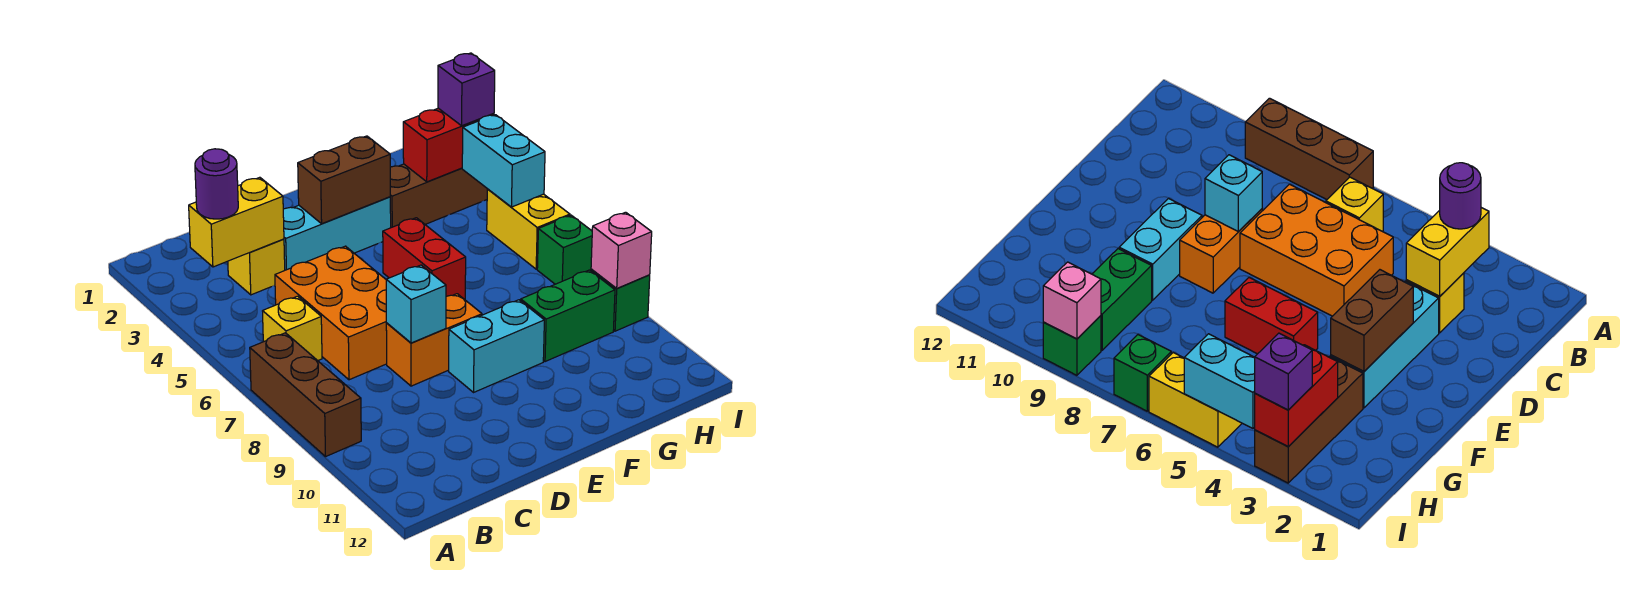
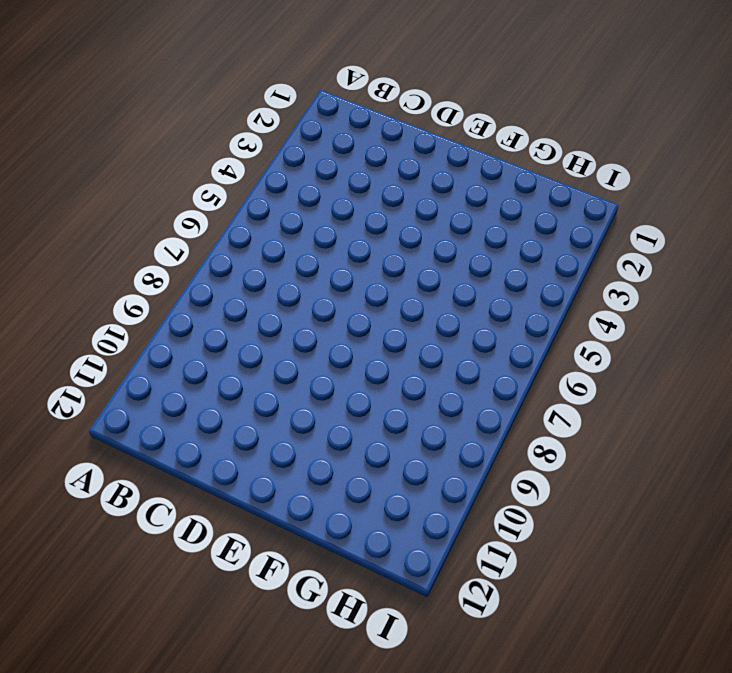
none -> brown brick A7:A9 level 1
none -> yellow brick B6 level 1
none -> yellow brick C3 level 1

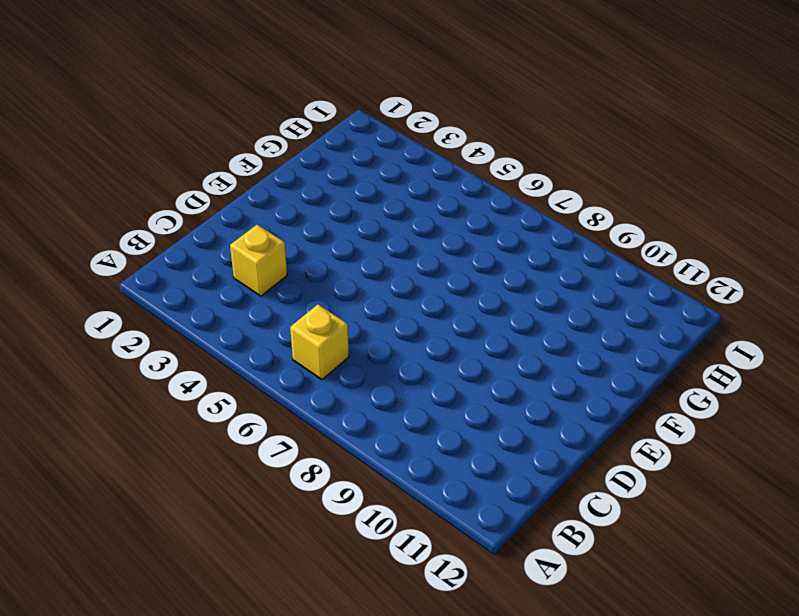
none -> brown brick A7:A9 level 1
none -> orange brick C5:D7 level 1
none -> cyan brick D3:F3 level 1

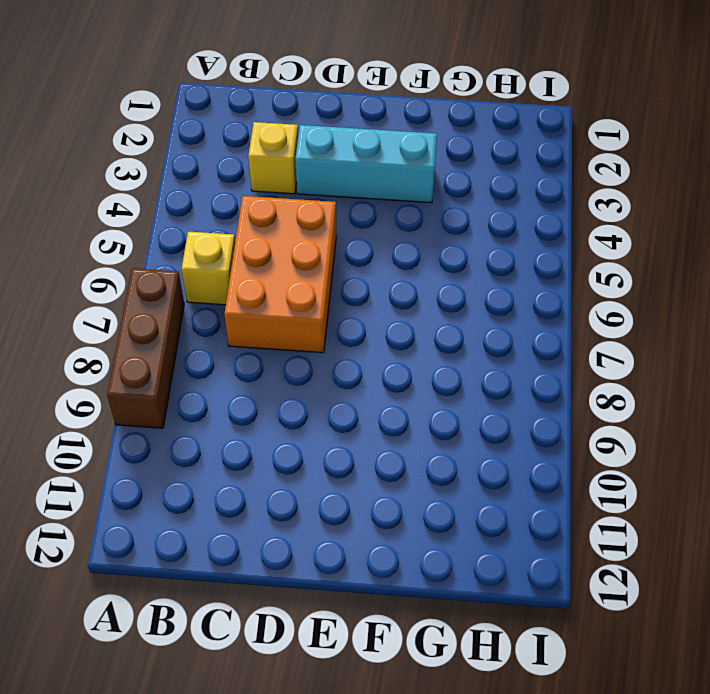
none -> orange brick D8:E8 level 1
none -> cyan brick E9:F9 level 1
none -> red brick F5:F6 level 1

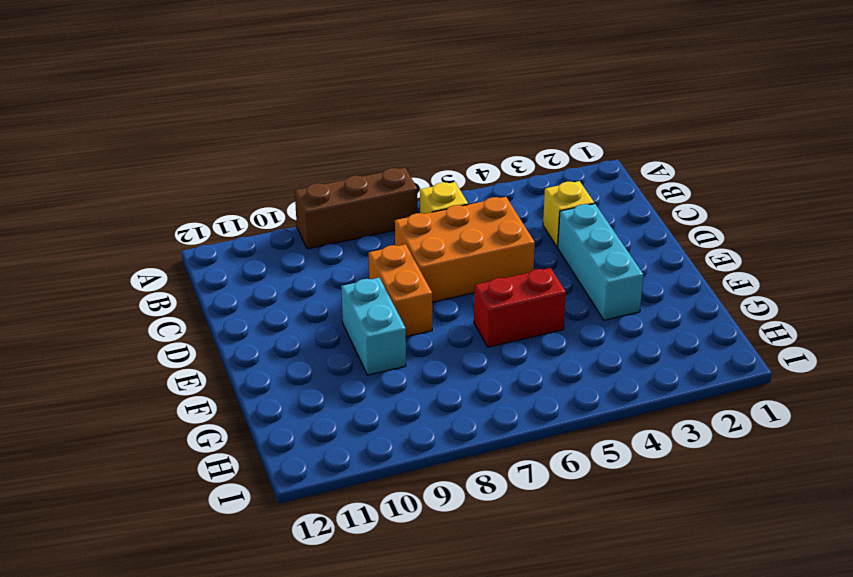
none -> brown brick G3:I3 level 1
none -> green brick G9:H9 level 1
none -> yellow brick I5:I6 level 1

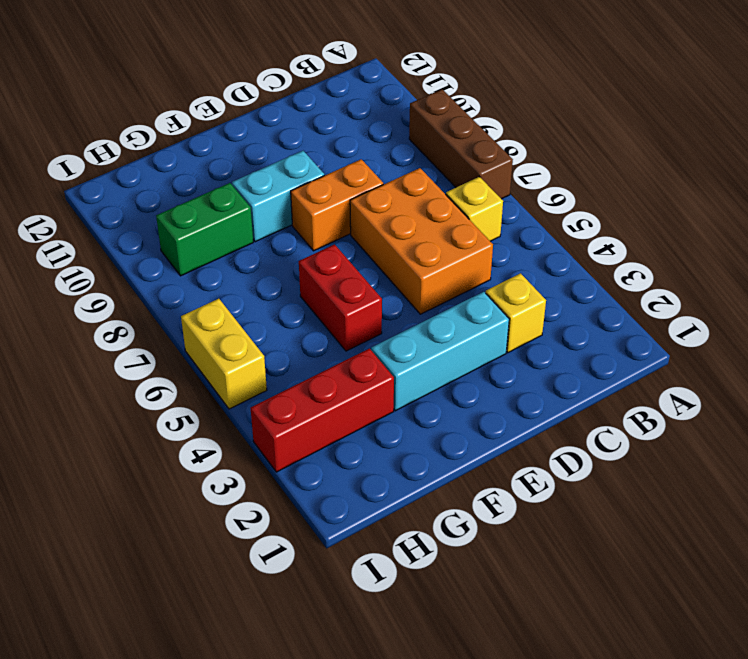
red brick G3:I3 level 1 -> brown brick G3:I3 level 1
none -> green brick I7 level 1
none -> green brick I9 level 1
none -> yellow brick B3:C3 level 2

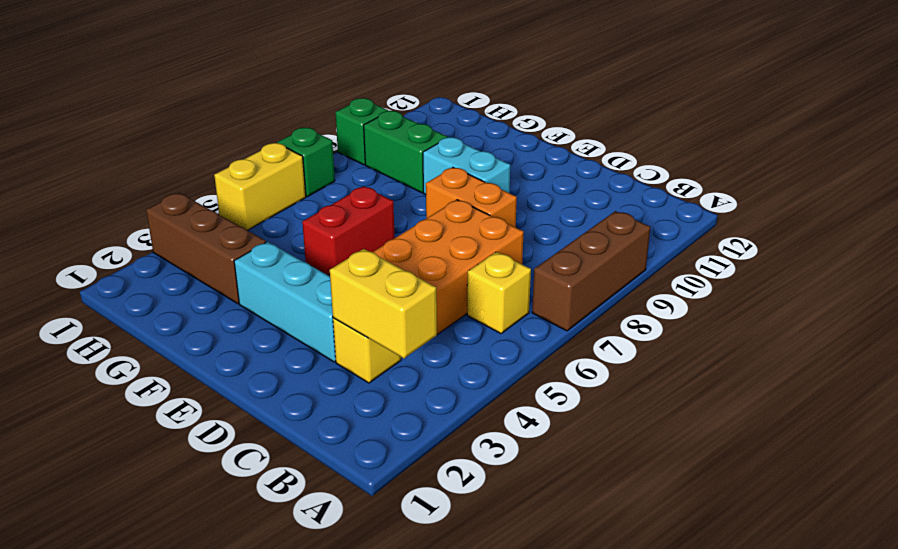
none -> cyan brick D8 level 2
none -> brown brick E3:F3 level 2
none -> red brick H3:I3 level 2

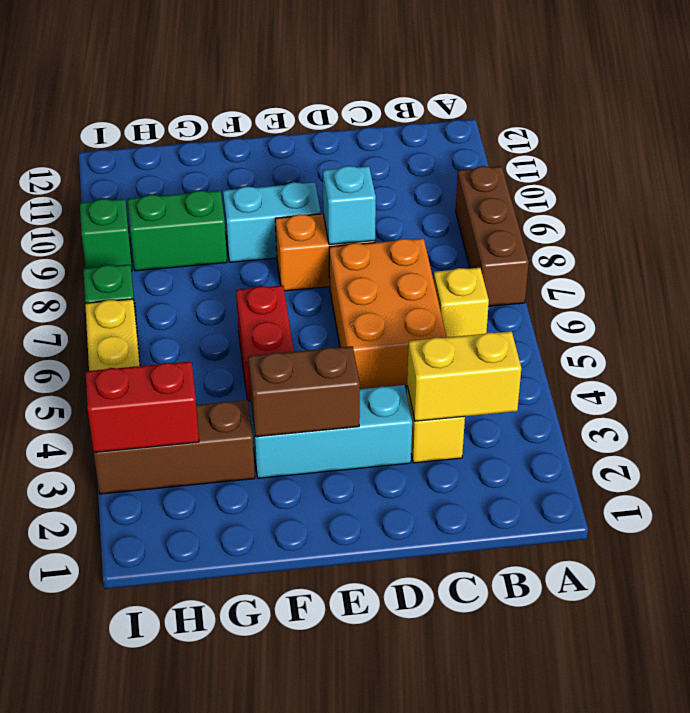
none -> cyan brick I4:I5 level 2
none -> pink brick I9 level 2
none -> purple round brick B3 level 3

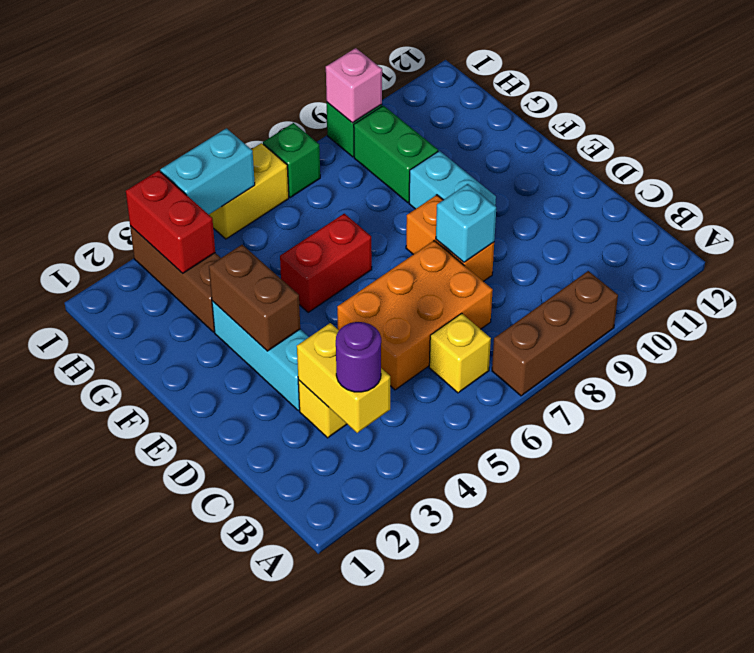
none -> purple brick I3 level 3

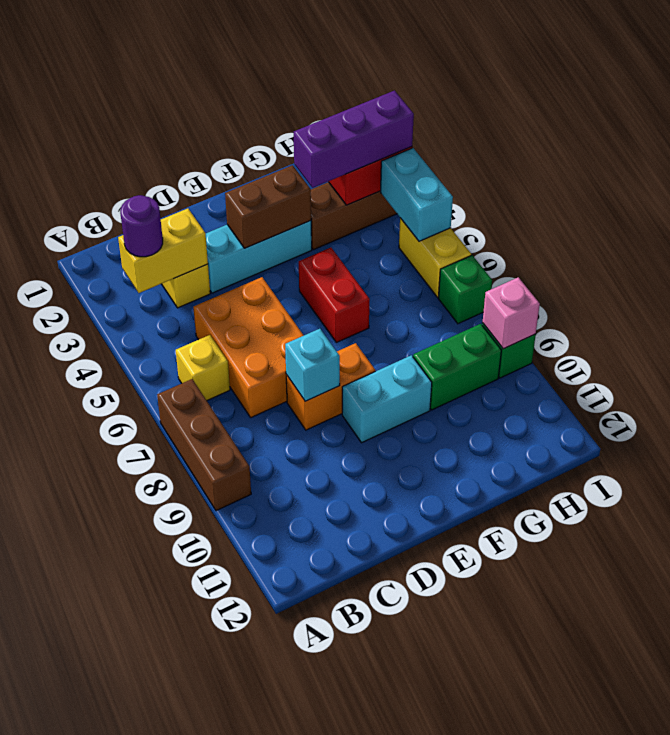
purple brick G3:I3 level 3 -> purple brick I3 level 3

